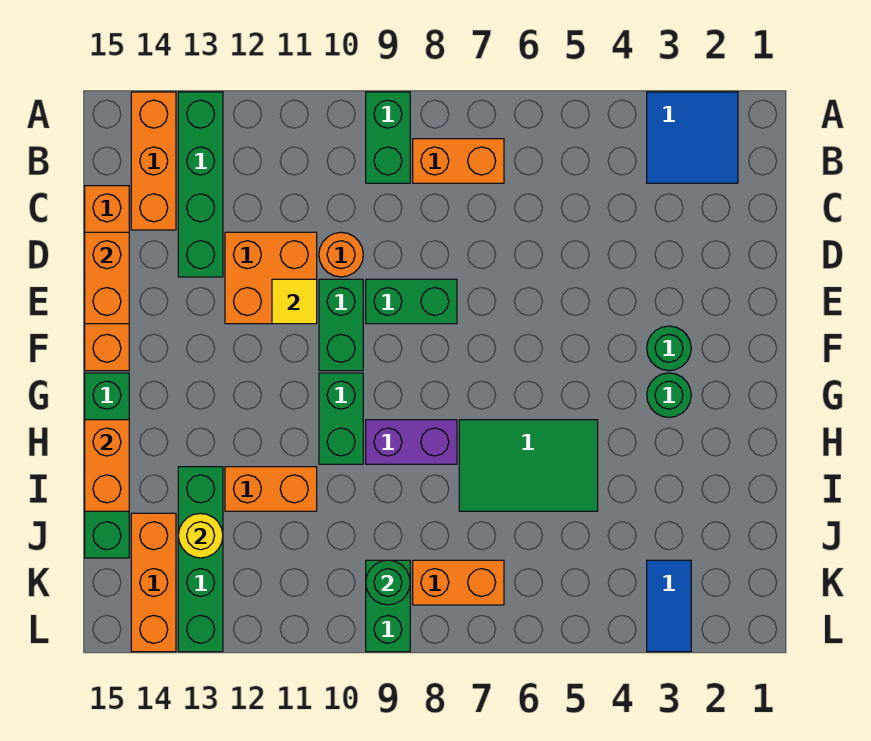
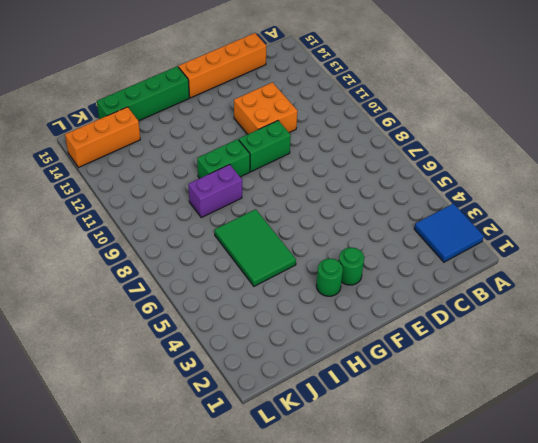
purple brick H9:I9 level 1 -> purple brick H8:H9 level 1
none -> green brick A9:B9 level 1
none -> green brick A13:D13 level 1
none -> orange brick A14:C14 level 1

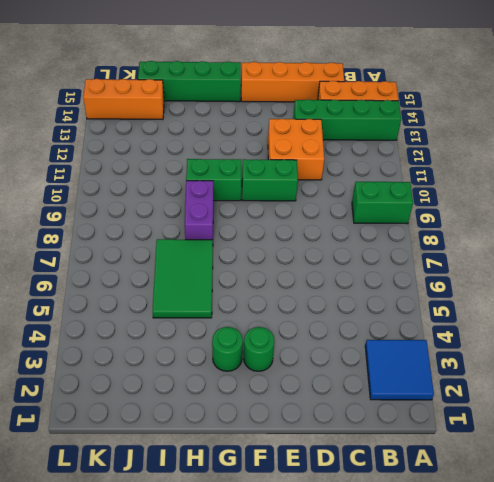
none -> orange brick B7:B8 level 1
none -> orange round brick D10 level 1
none -> green brick E8:E9 level 1

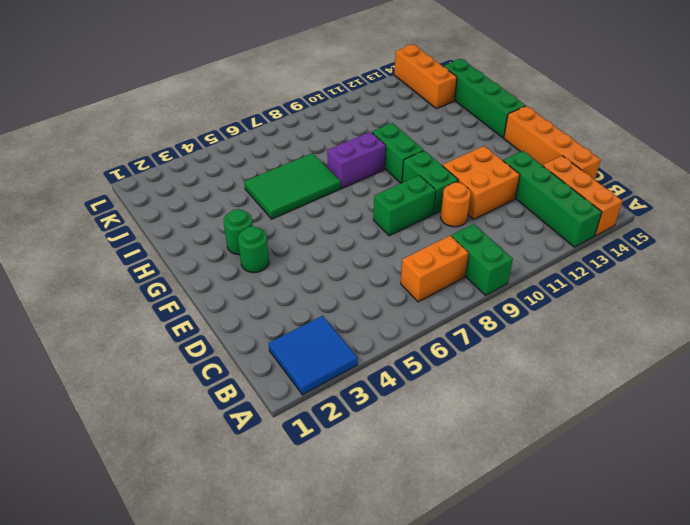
none -> orange brick I11:I12 level 1
none -> green brick I13:L13 level 1
none -> blue tile K3:L3 level 1

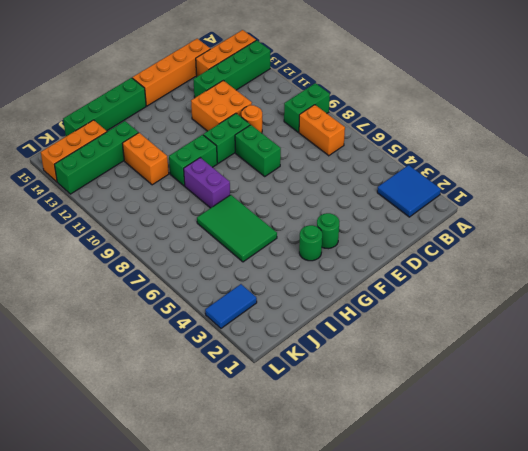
none -> orange brick K7:K8 level 1
none -> green brick K9:L9 level 1
none -> orange brick D15:E15 level 2

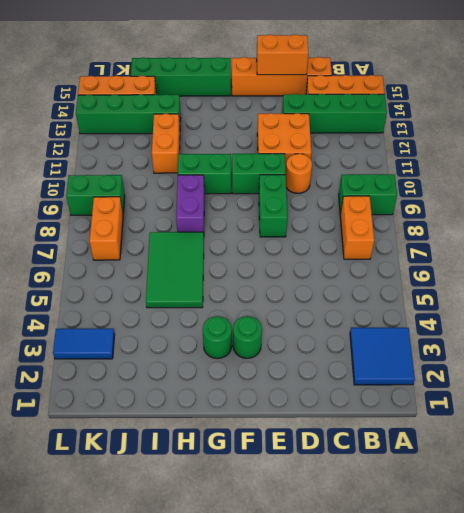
none -> yellow tile E11 level 2
none -> orange brick H15:I15 level 2
none -> yellow round brick J13 level 2

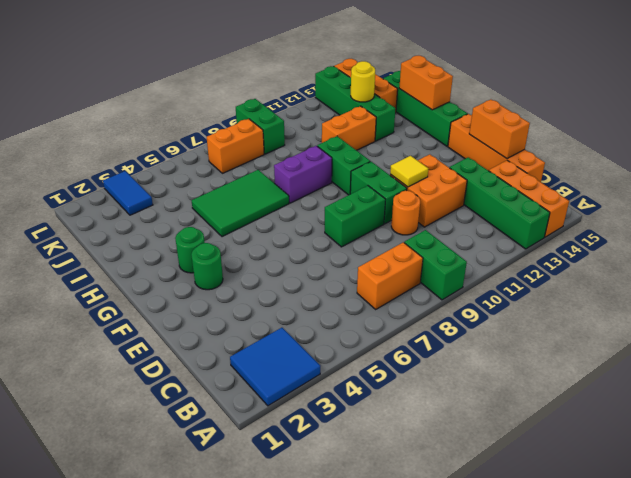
none -> green round brick K9 level 2

